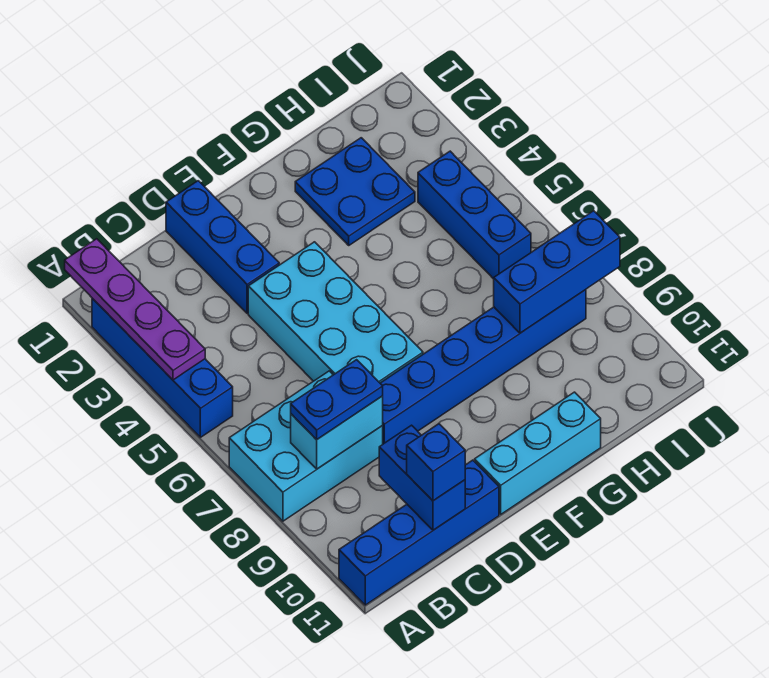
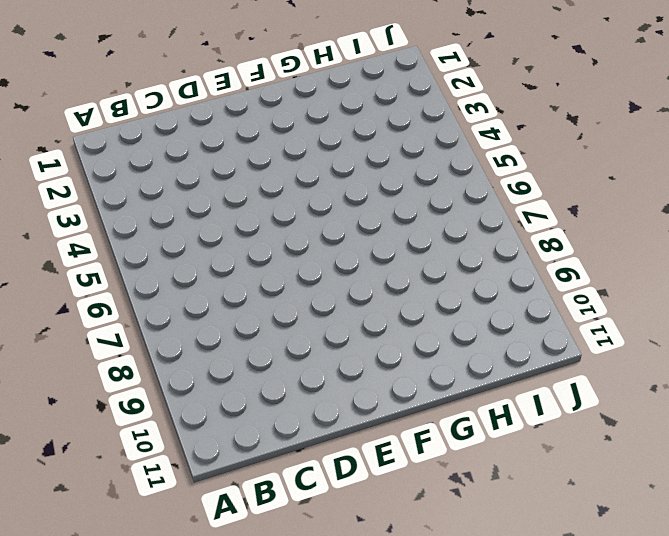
none -> blue brick A2:A5 level 1
none -> cyan brick A7:C8 level 1
none -> blue brick A11:D11 level 1

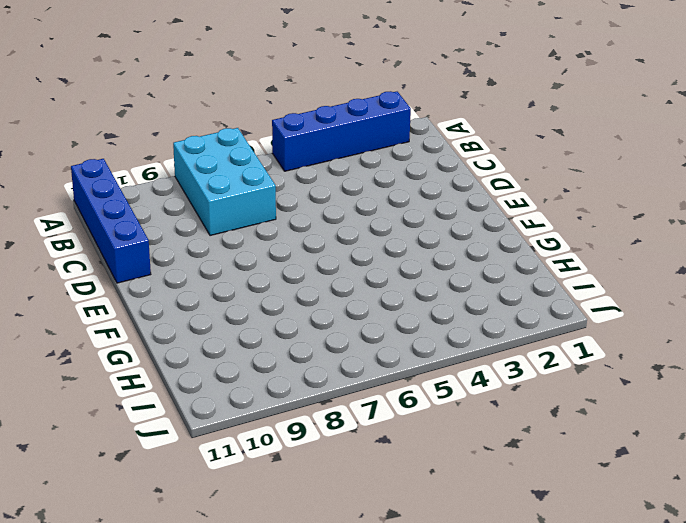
none -> blue brick D1:D3 level 1
none -> cyan brick D4:E7 level 1
none -> blue brick D8:I8 level 1

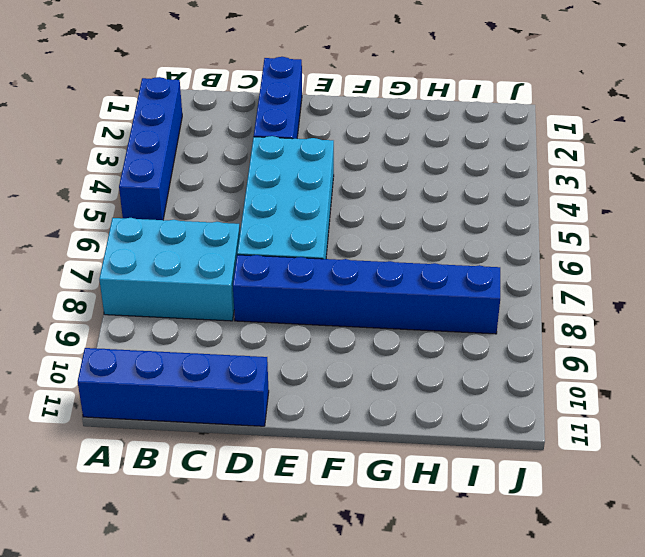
none -> cyan brick E11:G11 level 1
none -> blue plate G2:H3 level 1
none -> blue brick I4:I6 level 1

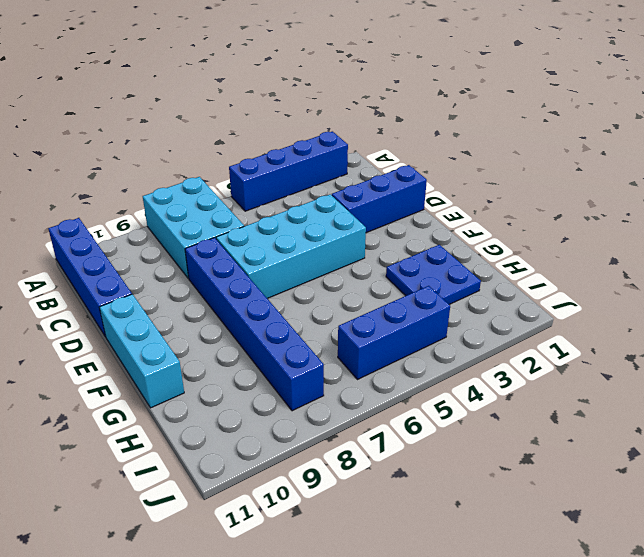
none -> purple plate A1:A4 level 2
none -> cyan brick B8:C8 level 2
none -> blue brick C10:C11 level 2

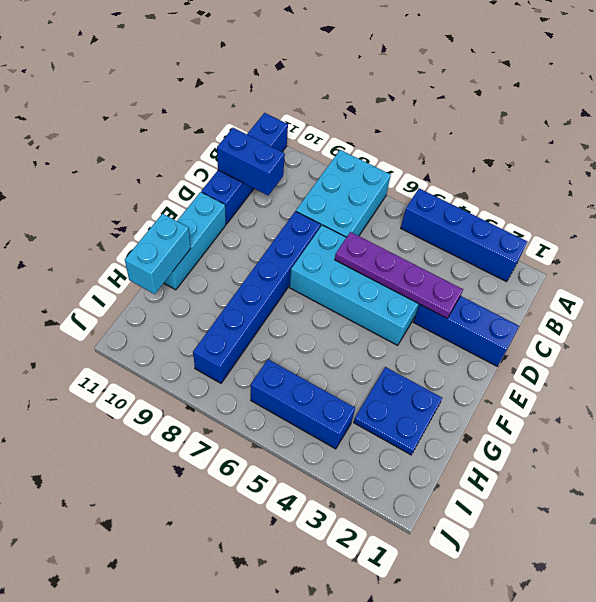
purple plate D3:D6 level 2 -> purple plate A1:A4 level 2
cyan brick G11:H11 level 2 -> cyan brick B8:C8 level 2
none -> blue brick H8:J8 level 2
none -> blue plate B8:C8 level 3
none -> blue brick C11 level 3

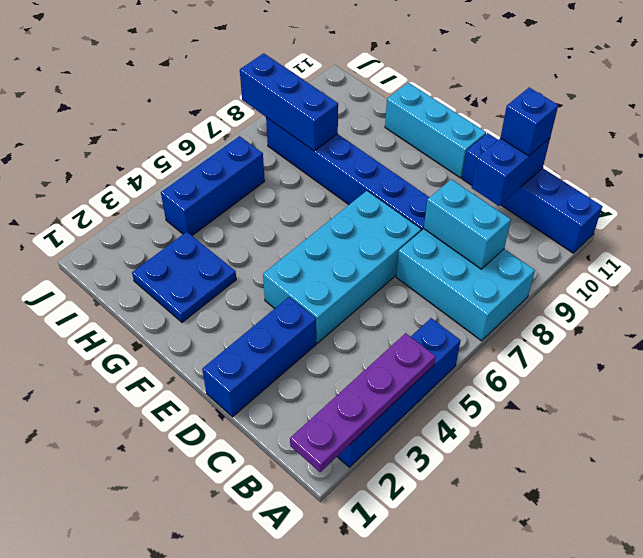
none -> blue plate B8:C8 level 3

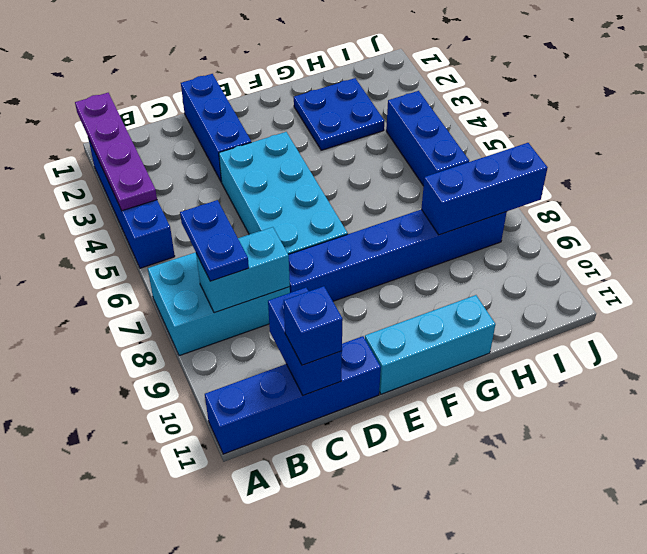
blue plate B7:B8 level 3 -> blue plate B8:C8 level 3

